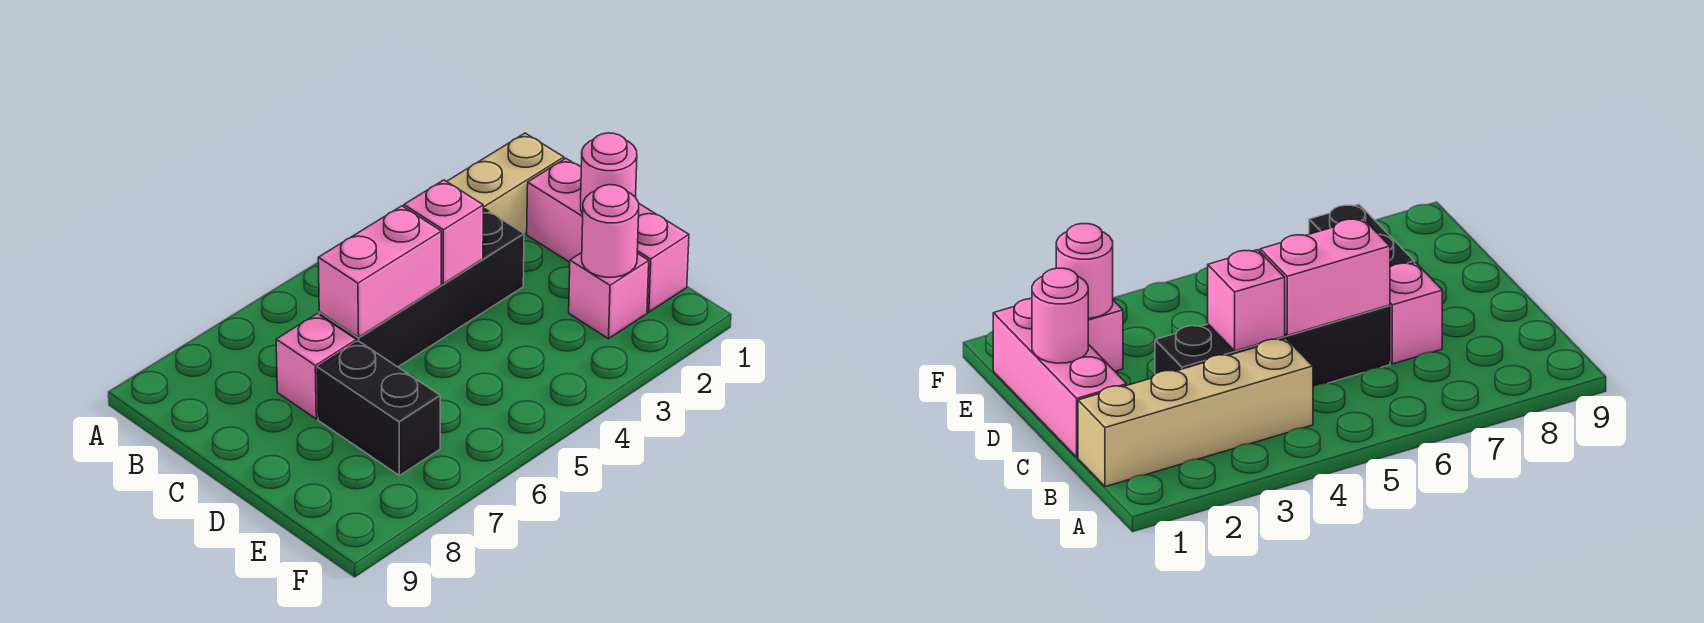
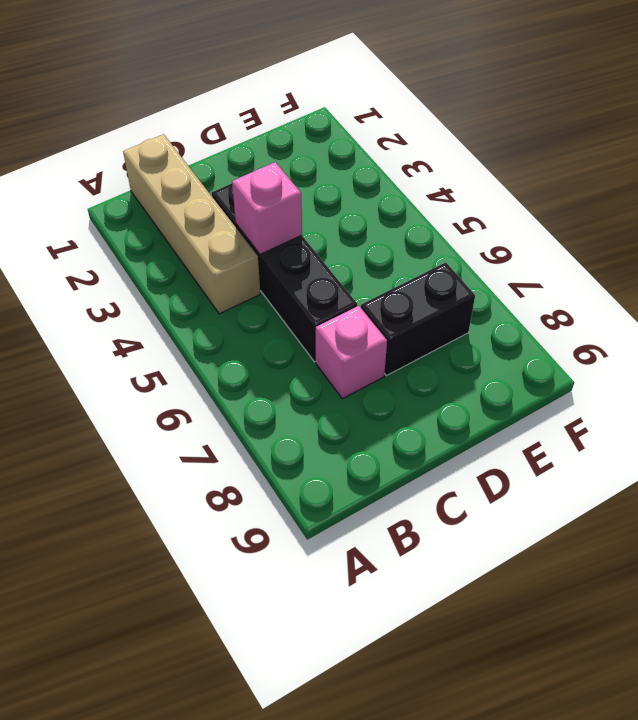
none -> pink brick C1:E1 level 1
none -> pink brick E2 level 1

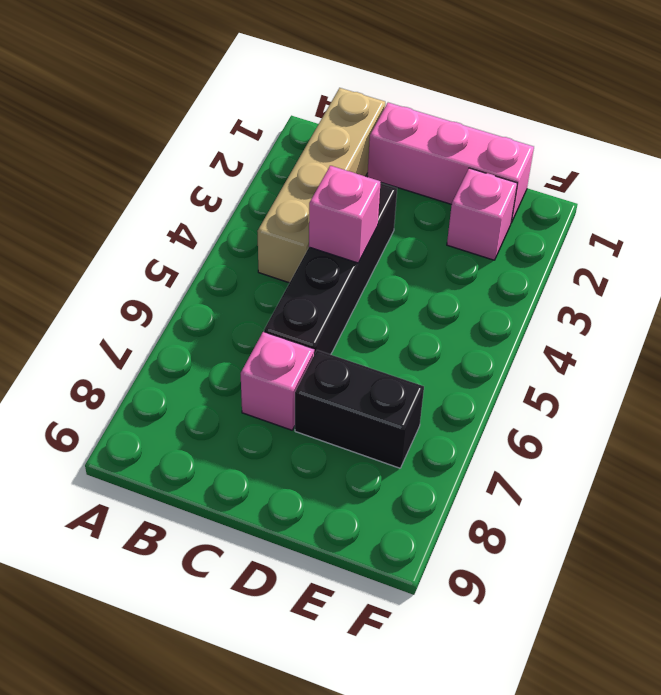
none -> pink brick C5:C6 level 2
none -> pink round brick D1 level 2

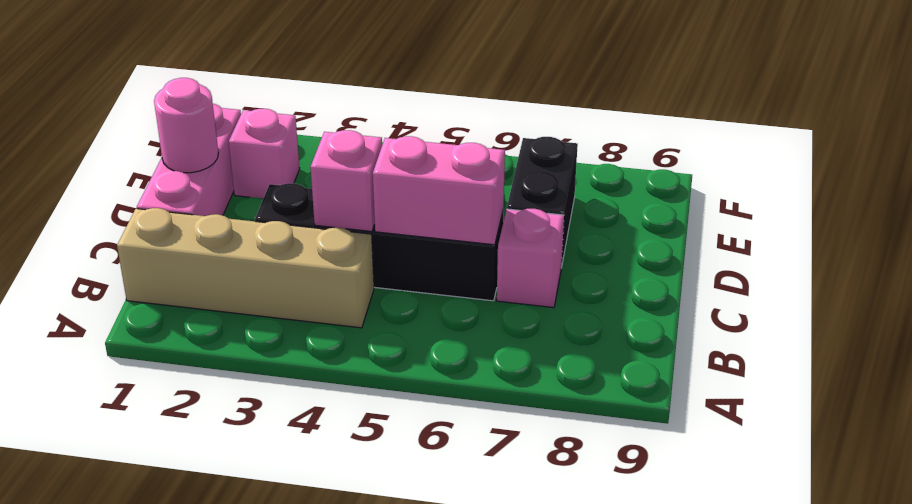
none -> pink round brick E2 level 2

